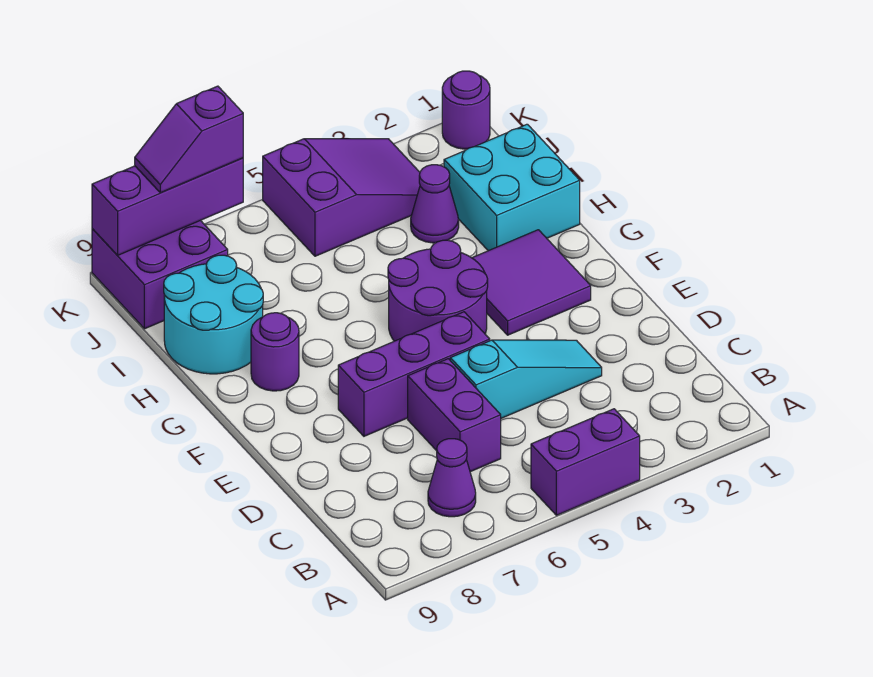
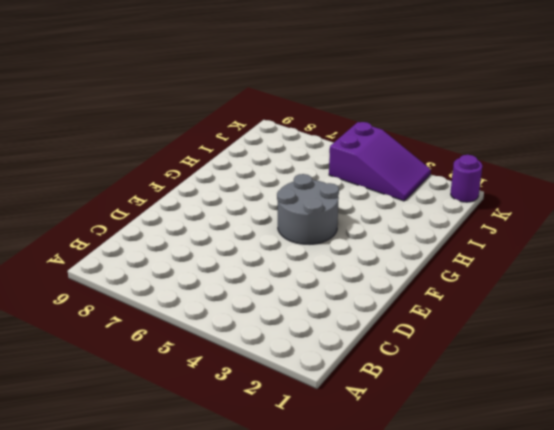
grey round brick F4:G5 level 1 -> purple round brick F4:G5 level 1
none -> purple brick A4:A5 level 1
none -> purple cone B7 level 1
none -> purple brick C6:D6 level 1

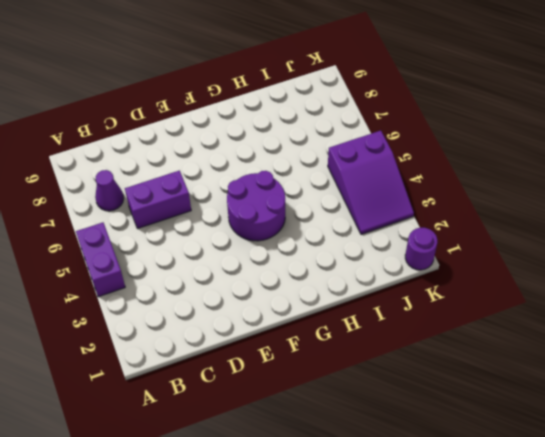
none -> cyan slope D3:D5 level 1 top 5
none -> purple brick E5:E7 level 1
none -> purple tile F2:G3 level 1

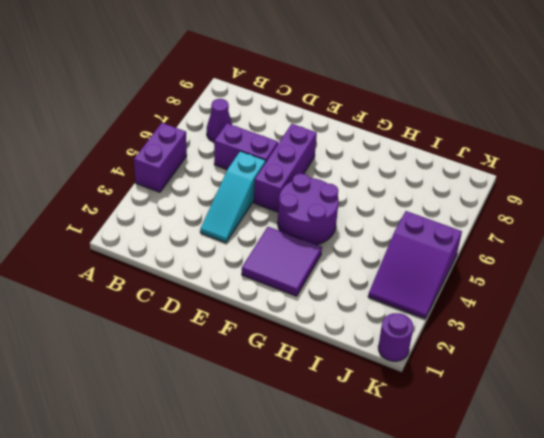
none -> purple round brick G8 level 1
none -> cyan brick H1:I2 level 1
none -> cyan round brick H8:I9 level 1

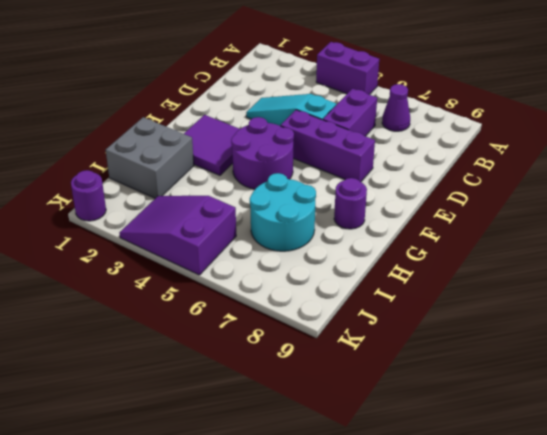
grey brick H1:I2 level 1 -> cyan brick H1:I2 level 1
cyan round brick H6:I7 level 1 -> cyan round brick H8:I9 level 1
none -> purple cone I3 level 1
none -> purple brick J8:K9 level 1
none -> purple brick K7:K9 level 2

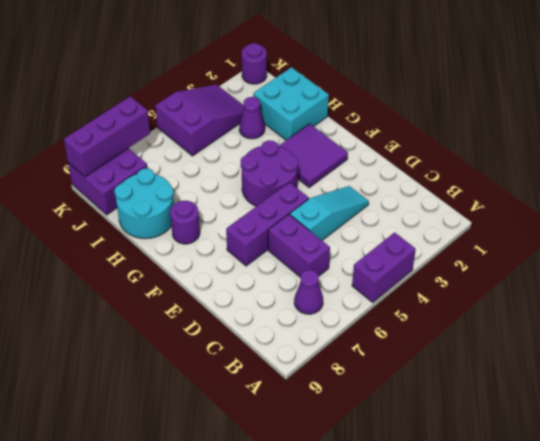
none -> purple slope K7:K8 level 3 top 7

